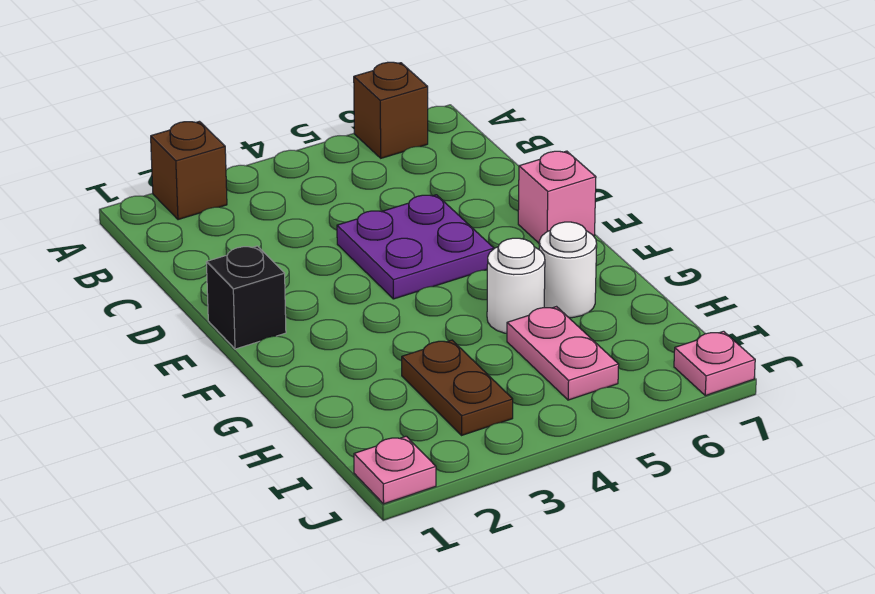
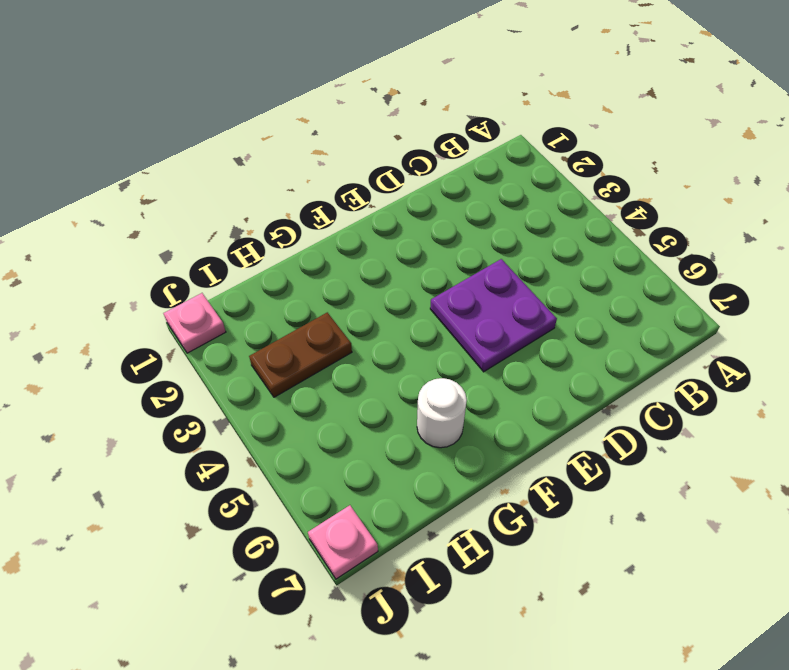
none -> brown brick A2 level 1
none -> brown brick A6 level 1

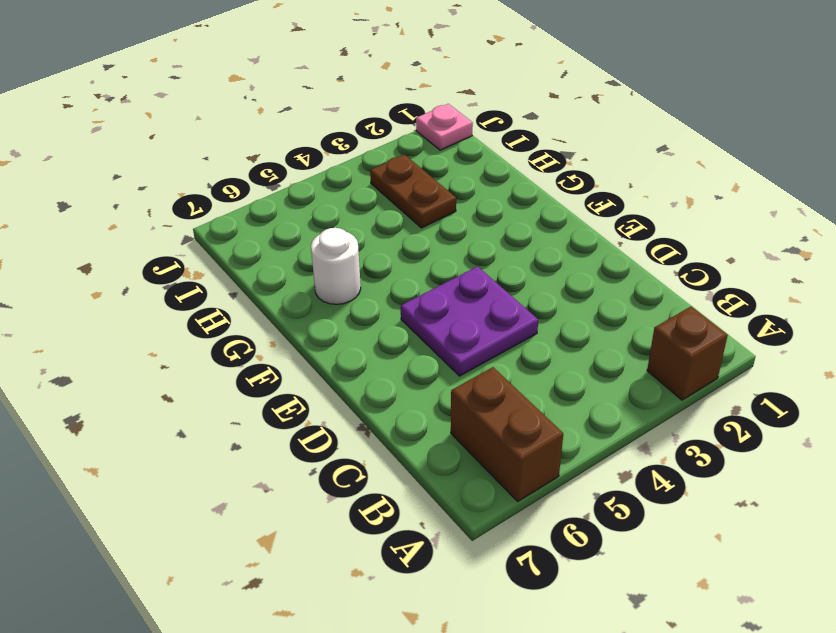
brown brick A6:B6 level 1 -> brown brick A6 level 1
none -> black brick E1 level 1
none -> pink brick E7 level 1

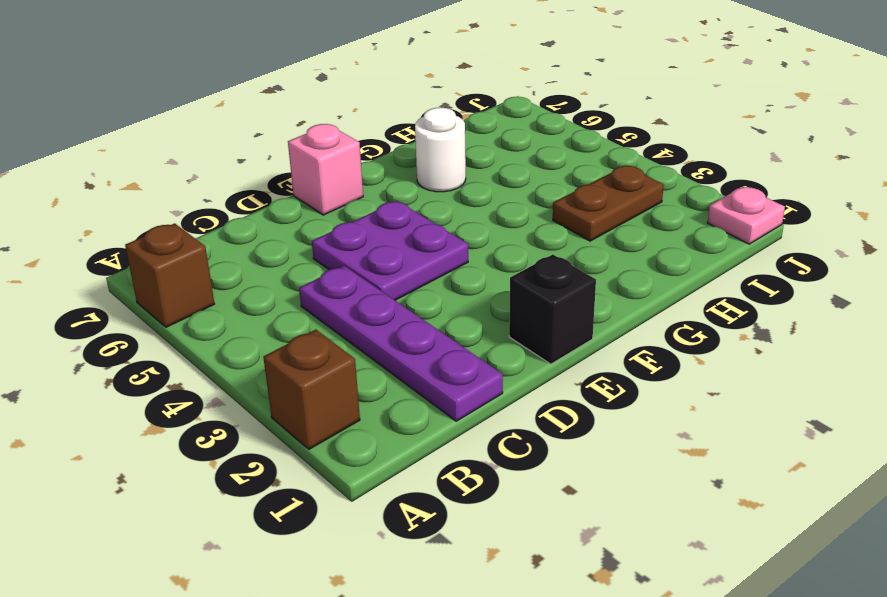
purple plate C1:C4 level 1 -> none
none -> white round brick G5 level 1
none -> pink plate H5:I5 level 1

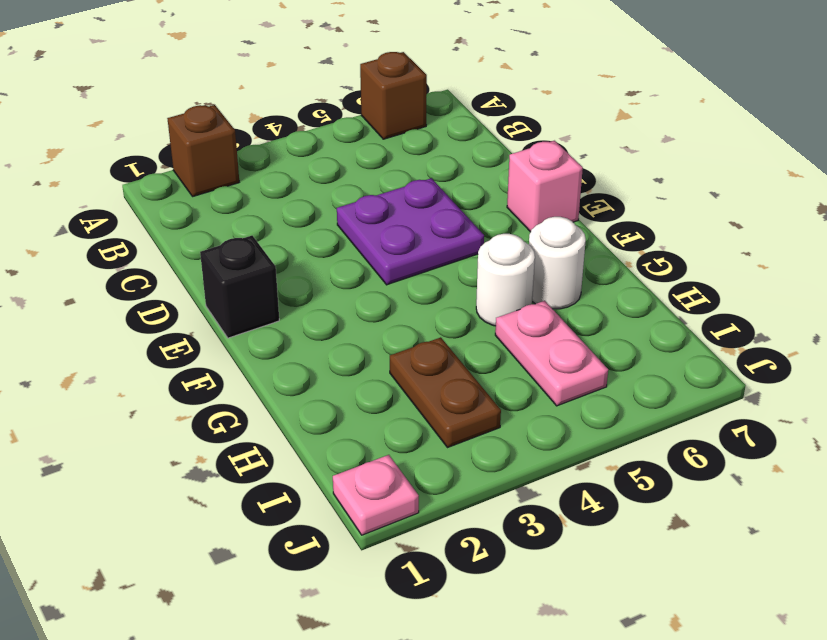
none -> pink plate J7 level 1

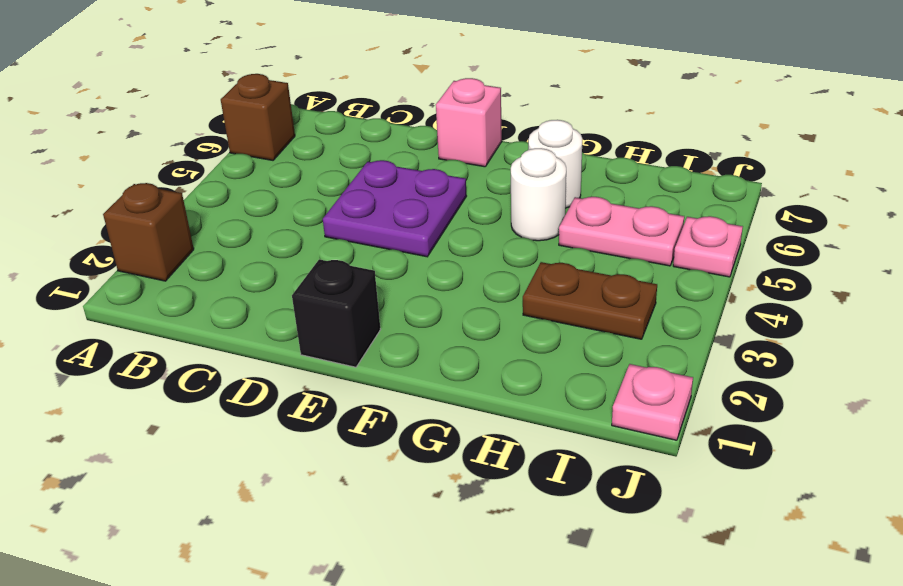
pink plate J5 level 1 -> pink plate J7 level 1

